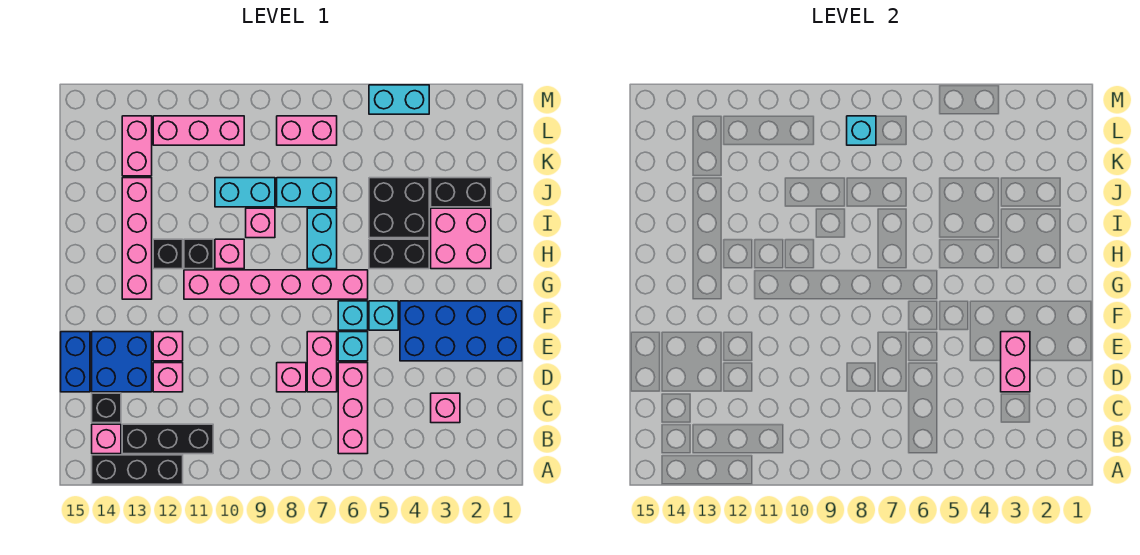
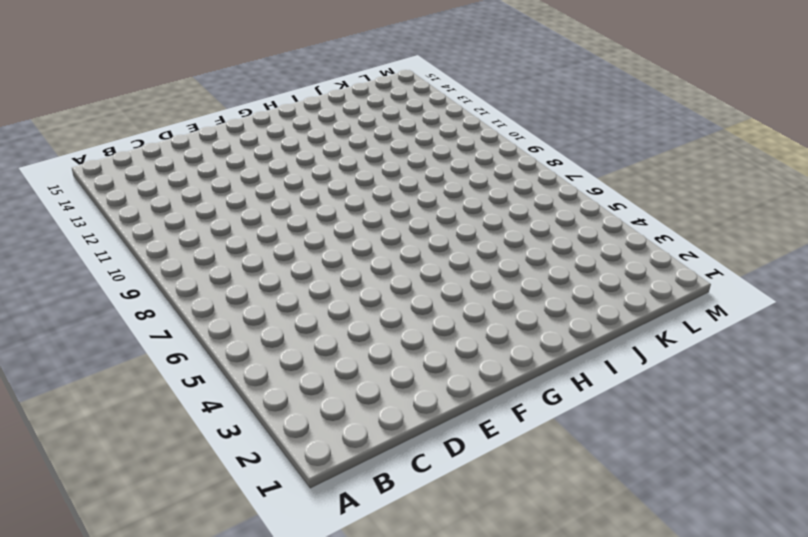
none -> black brick A12:A14 level 1
none -> pink brick B6:D6 level 1
none -> black brick B11:B13 level 1
none -> pink brick B14 level 1

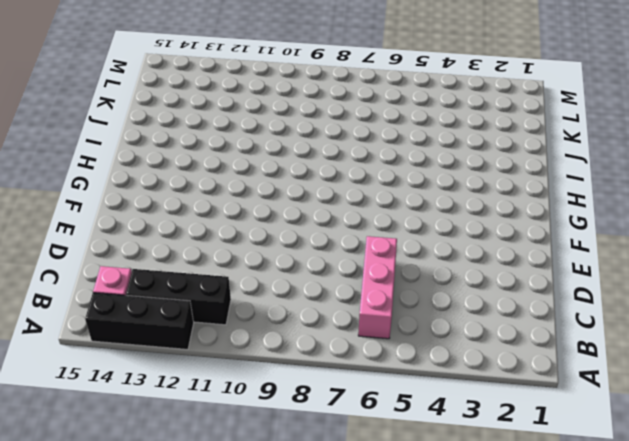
none -> pink brick C3 level 1
none -> black brick C14 level 1
none -> pink brick D7:E7 level 1
none -> pink brick D8 level 1

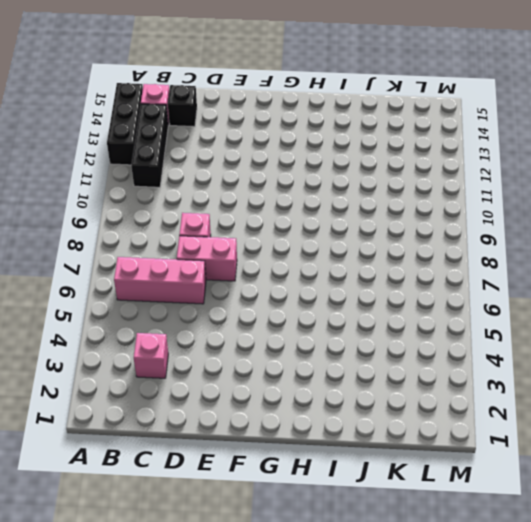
none -> pink brick D12 level 1
none -> blue brick D13:E14 level 1
none -> blue brick D15:E15 level 1
none -> blue brick E1:F4 level 1

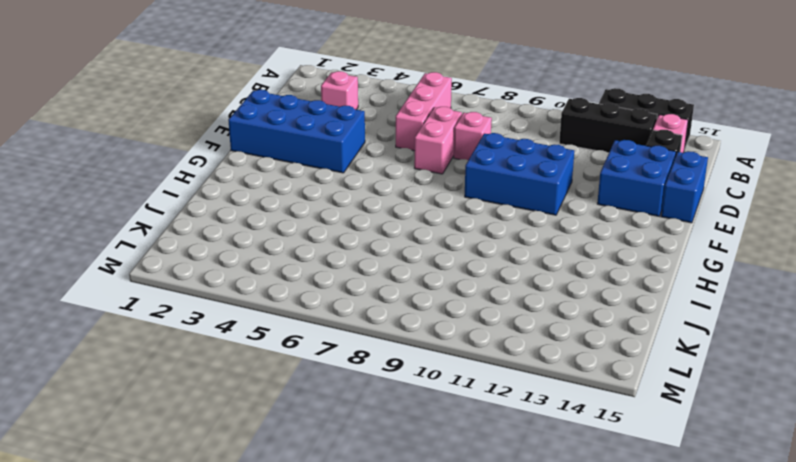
blue brick E9:F11 level 1 -> none
none -> pink brick D12 level 1
none -> cyan brick E6 level 1
none -> pink brick E12 level 1
none -> cyan brick F5 level 1

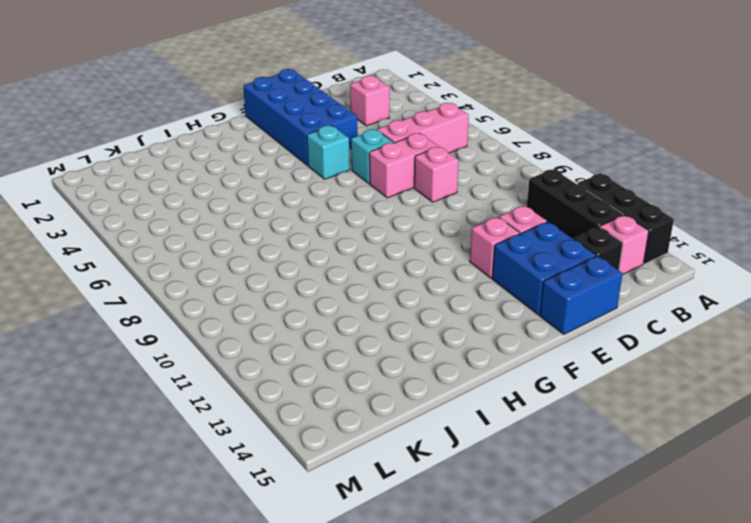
none -> cyan brick F6 level 1
none -> pink brick G6:G11 level 1
none -> pink brick G13:J13 level 1
none -> pink brick H2:I3 level 1

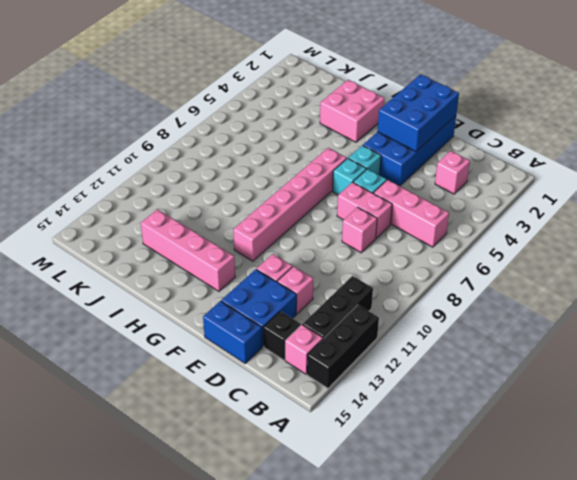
blue brick E1:F3 level 2 -> pink brick D3:E3 level 2
none -> black brick H4:H5 level 1
none -> cyan brick H7:I7 level 1
none -> pink brick H10 level 1
none -> black brick H11 level 1

